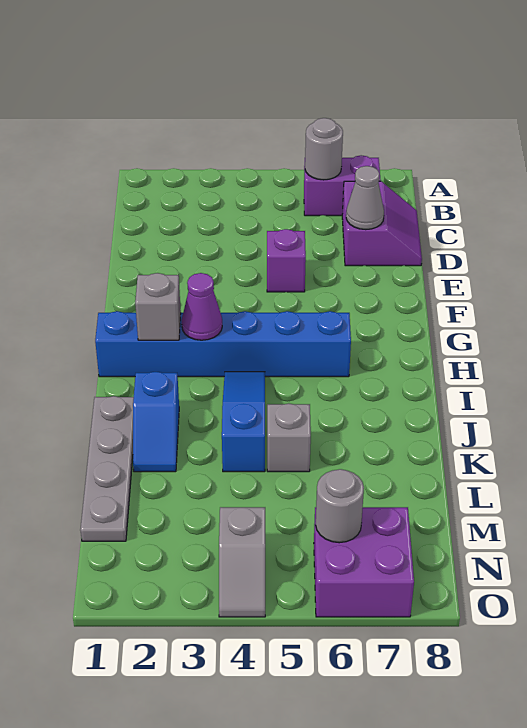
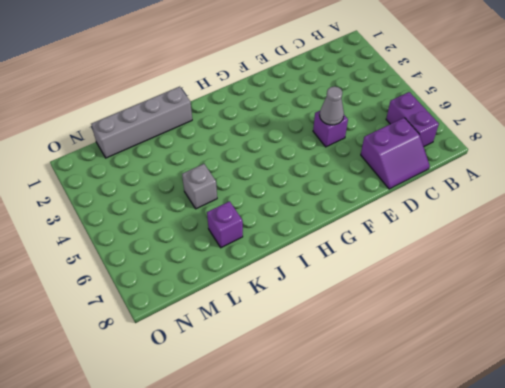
grey cone E5 level 2 -> grey cone D7 level 2
grey brick J1:M1 level 1 -> grey plate J1:M1 level 1
purple brick K7 level 1 -> none
none -> blue brick H1:H6 level 1
none -> blue slope I4:K4 level 1 top K
none -> blue slope J2:K2 level 1 top J

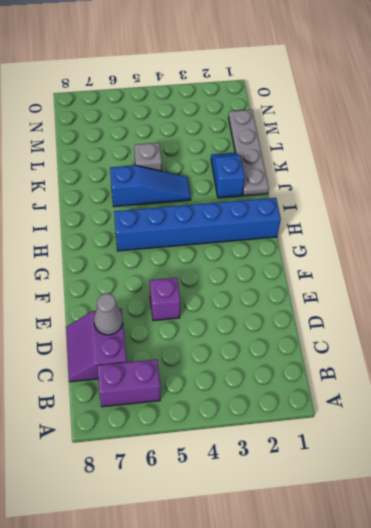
blue slope J4:J6 level 1 top 6 -> blue slope I4:K4 level 1 top K
none -> grey slope N4:O4 level 1 top N
none -> purple brick N6:O7 level 1
none -> grey round brick B6 level 2

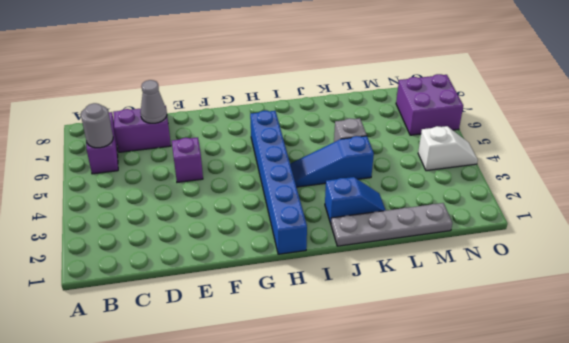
white slope N4:O4 level 1 top N -> grey slope N4:O4 level 1 top N
none -> grey brick H2 level 2
none -> purple cone H3 level 2
none -> grey round brick N6 level 2

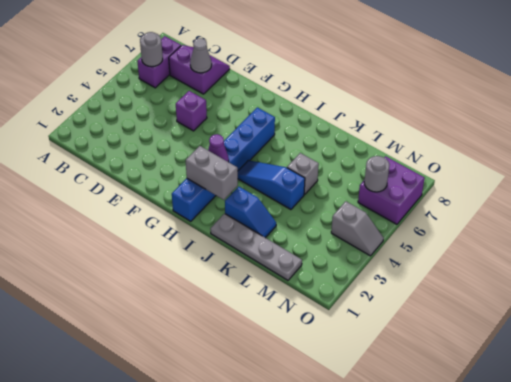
grey brick H2:I2 level 2 -> grey brick H2 level 2

